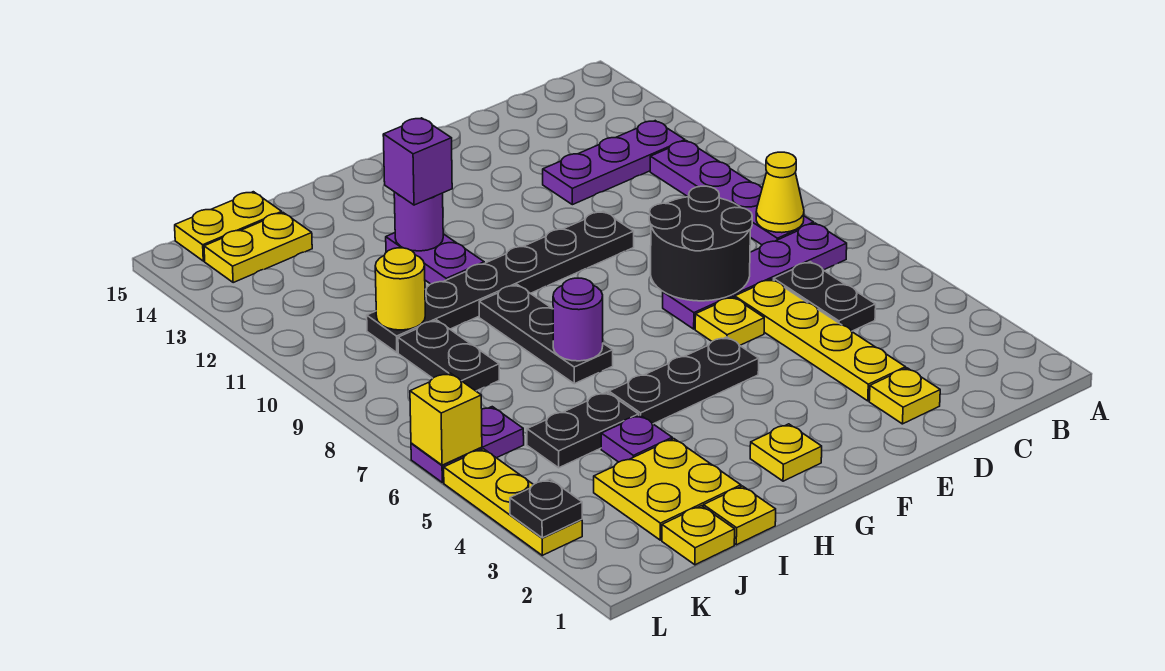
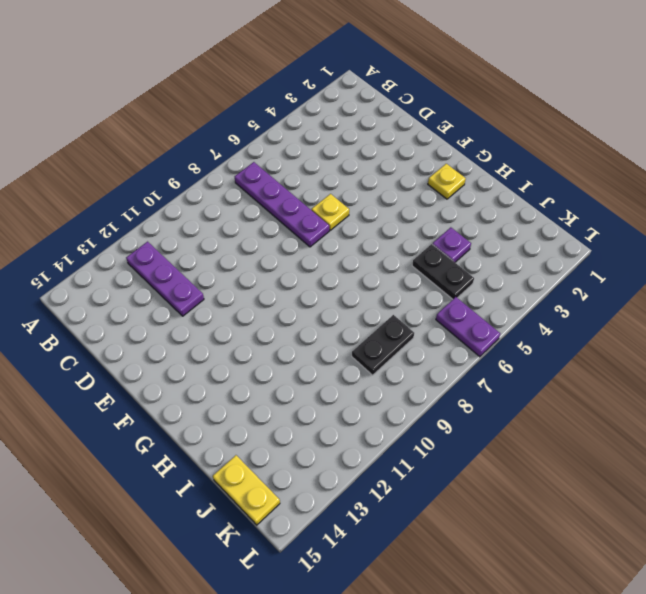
none -> purple plate B8:B11 level 1
none -> black plate C5:C6 level 1
none -> yellow plate D2 level 1
none -> yellow plate D3:D6 level 1

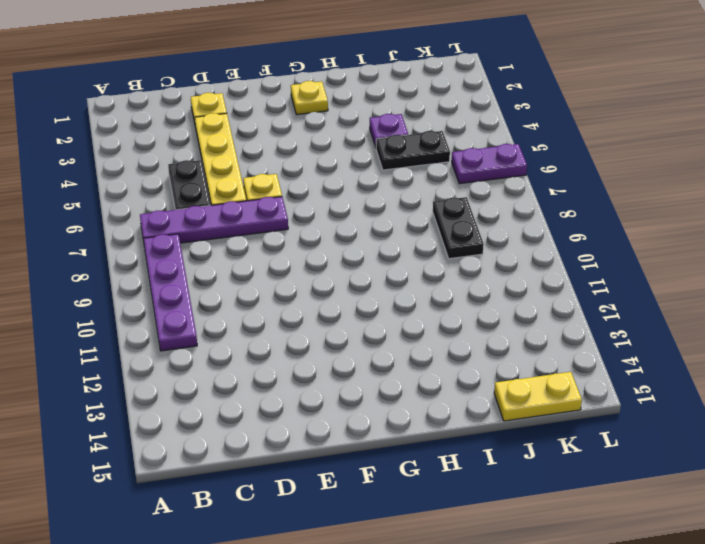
none -> purple plate B12:D12 level 1
none -> black plate E10:J10 level 1
none -> black plate F5:H5 level 1
none -> black plate H7:H9 level 1

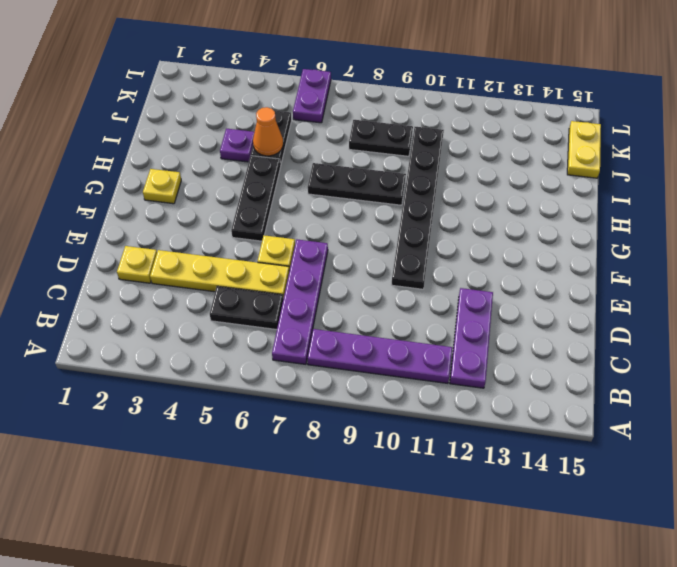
orange cone I5 level 2 -> none
none -> purple plate H11:H12 level 1
none -> yellow plate I1 level 1
none -> yellow plate I2:J3 level 1
none -> yellow plate J1 level 1

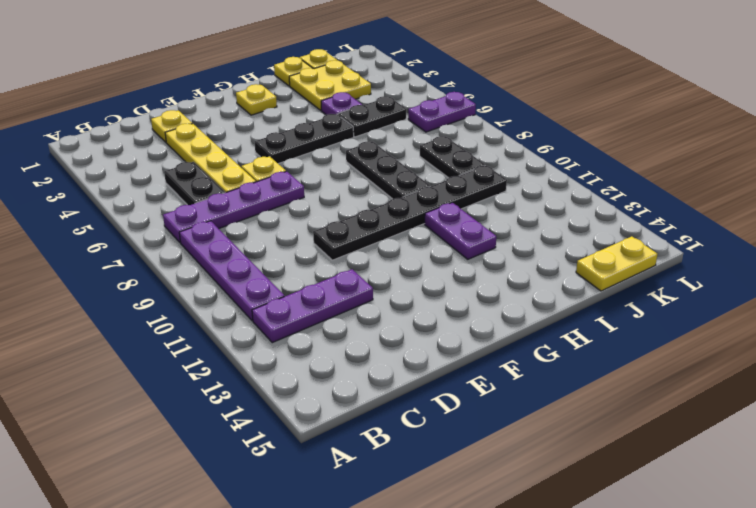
none -> yellow plate J14:K14 level 1
none -> yellow plate L3:L5 level 1
none -> yellow cone B8 level 2
none -> black round brick D7:E8 level 2

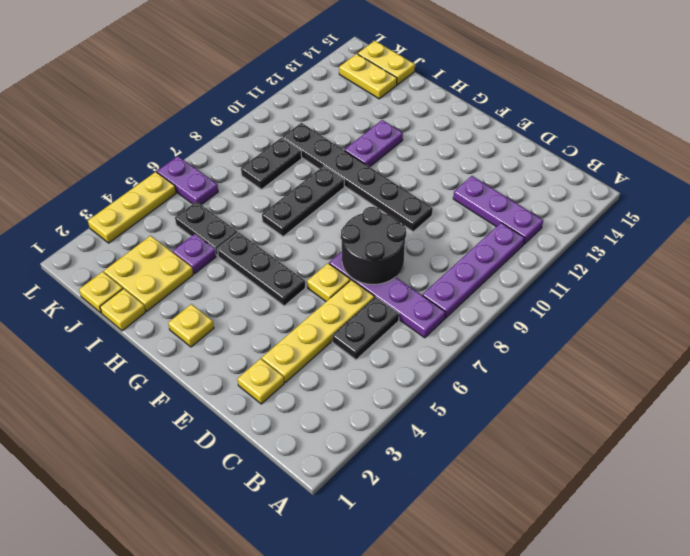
none -> yellow cone B8 level 2
none -> purple round brick H7 level 2
none -> purple round brick H12 level 2
none -> yellow round brick J10 level 2

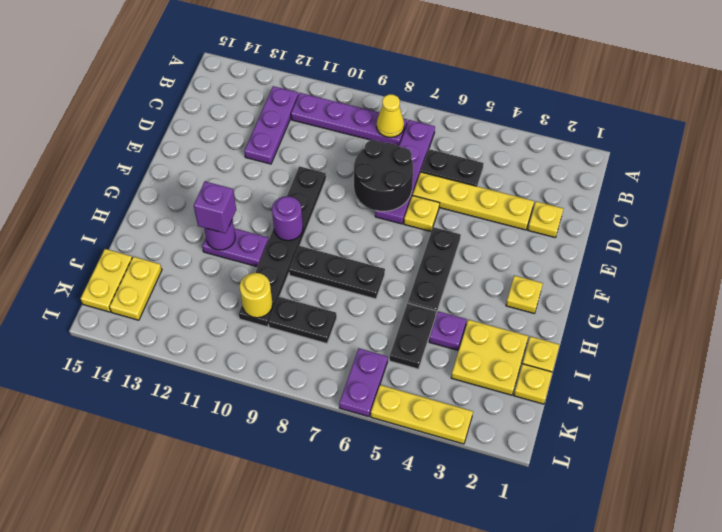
purple round brick G10 level 2 -> purple round brick H7 level 2
none -> black plate L3 level 2
none -> yellow brick L6 level 2

